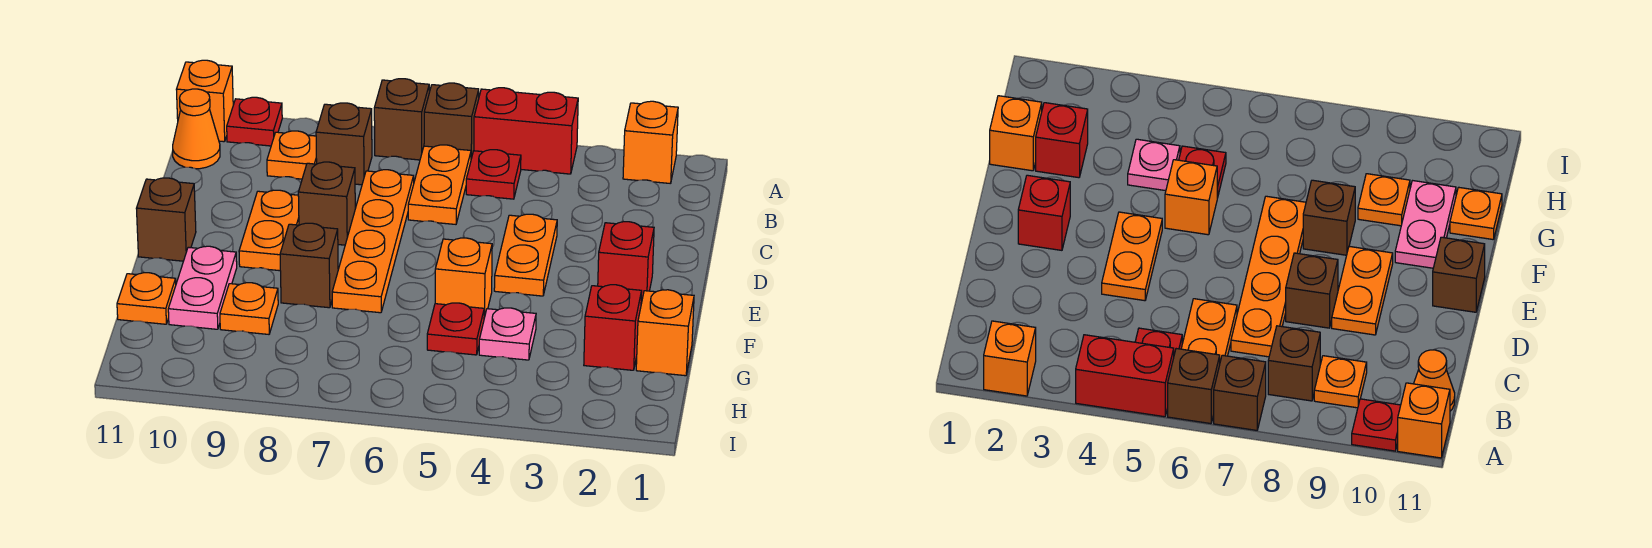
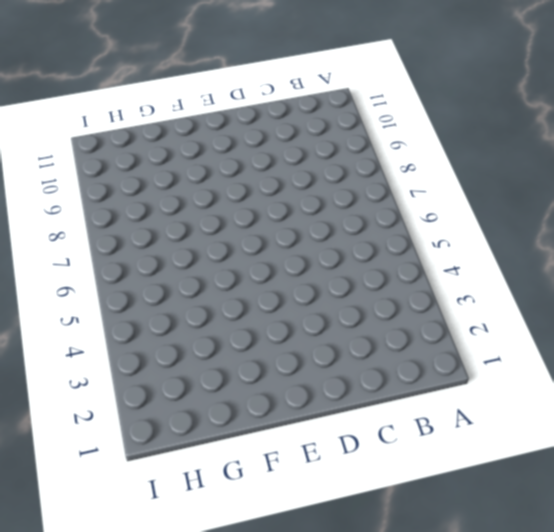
none -> orange brick A2 level 1
none -> red brick A4:A5 level 1
none -> brown brick A6 level 1

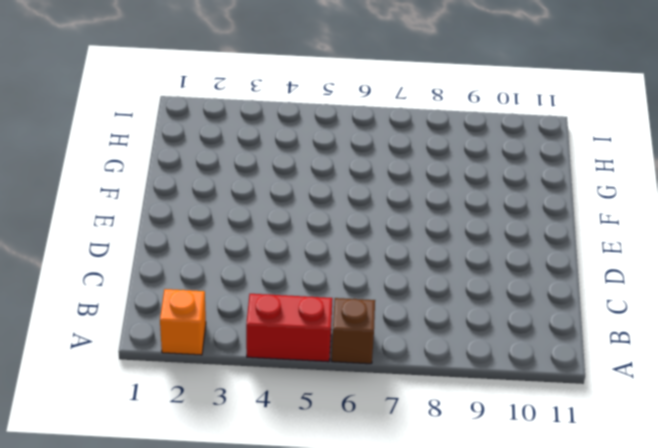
none -> brown brick A7 level 1
none -> red plate A10 level 1
none -> orange brick A11 level 1

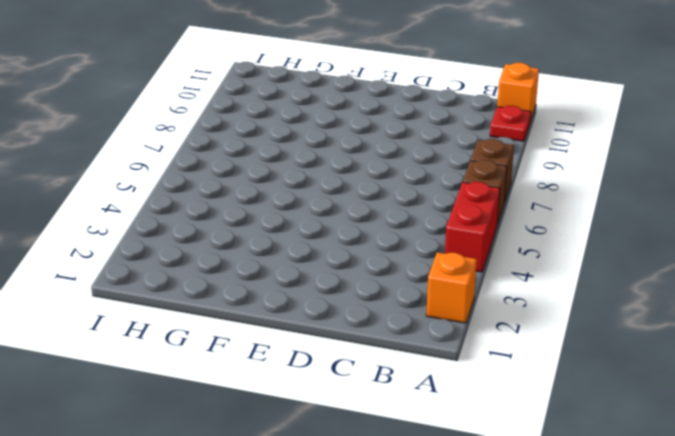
none -> red plate B5 level 1
none -> orange plate B6:C6 level 1
none -> brown brick B8 level 1

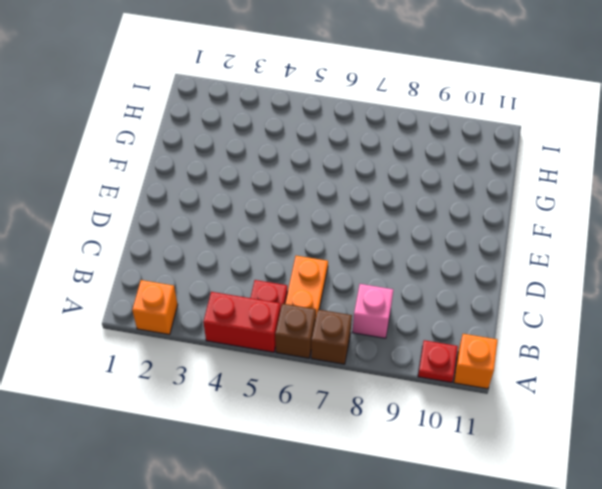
pink brick B8 level 1 -> brown brick B8 level 1
none -> orange plate B9 level 1
none -> orange cone B11 level 1
none -> orange plate C7:F7 level 1

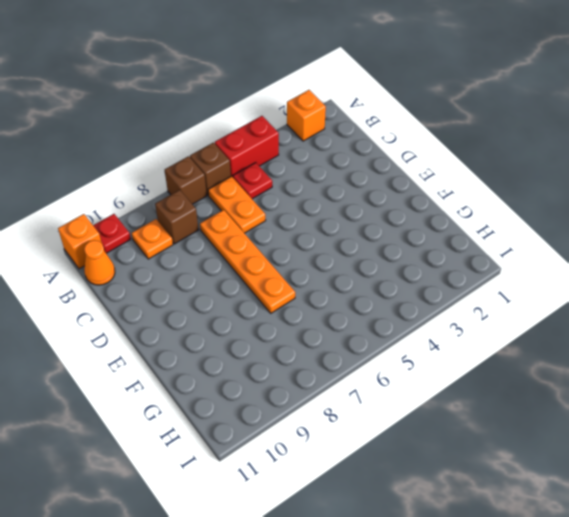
none -> orange plate D4:E4 level 1
none -> brown brick D8 level 1
none -> orange plate D9:E9 level 1

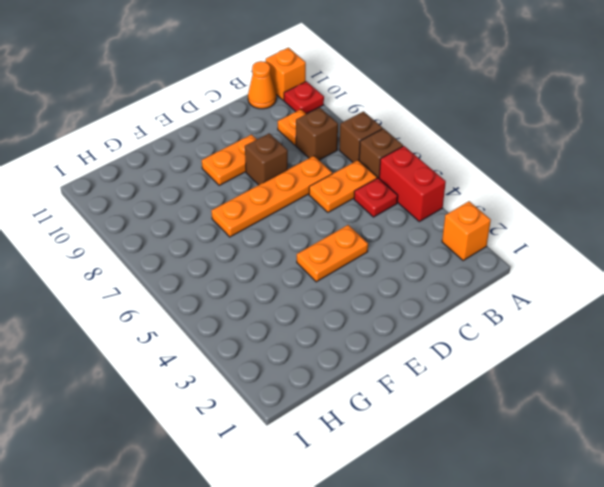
none -> red brick E2 level 1
none -> brown brick E11 level 1
none -> orange brick F5 level 1

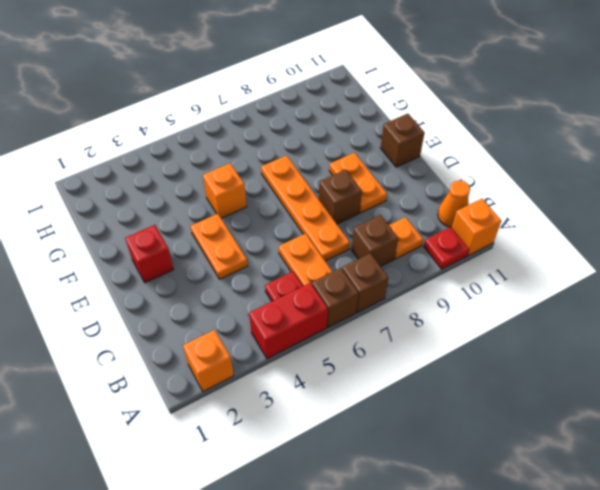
none -> brown brick F8 level 1
none -> pink plate F10:G10 level 1
none -> orange brick G1 level 1

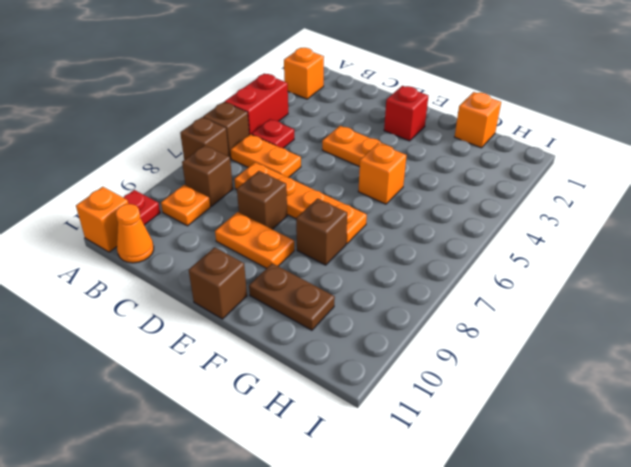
brown plate F10:G10 level 1 -> pink plate F10:G10 level 1
none -> red brick G2 level 1
none -> pink plate G4 level 1
none -> red plate G5 level 1

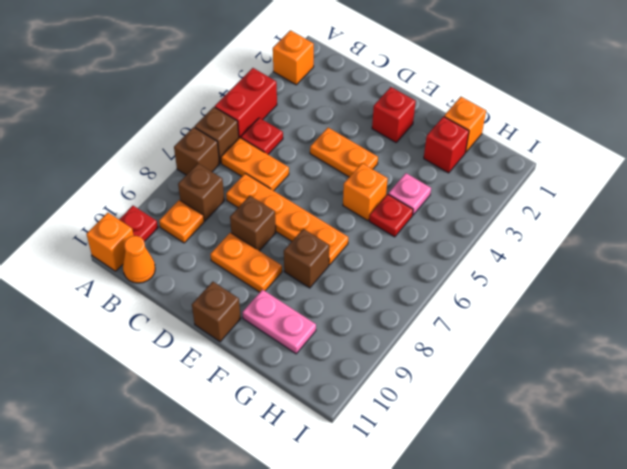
none -> orange plate G9 level 1
none -> orange plate G11 level 1

